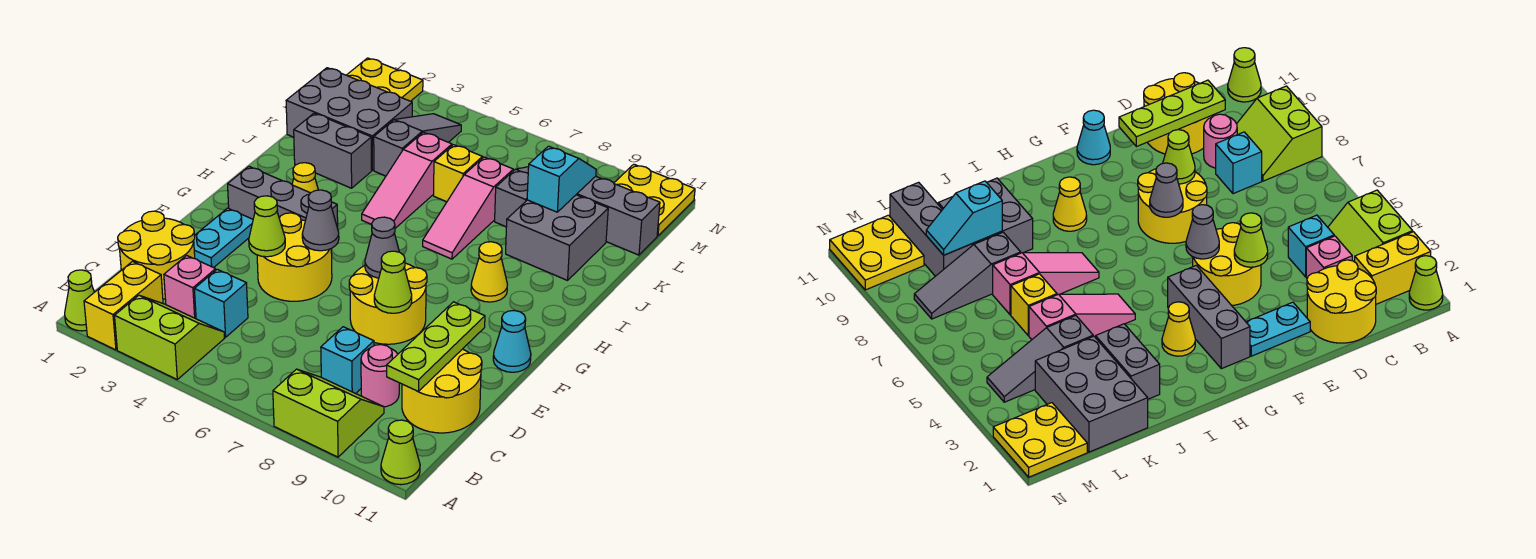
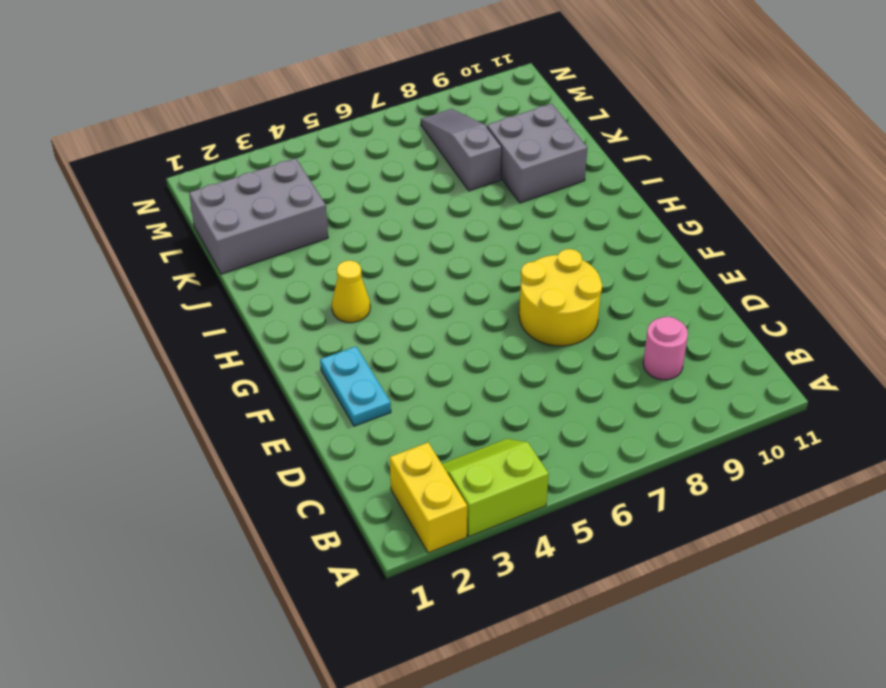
none -> lime cone A1 level 1
none -> lime slope A8:B9 level 1 top A
none -> lime cone A11 level 1
none -> yellow round brick C1:D2 level 1

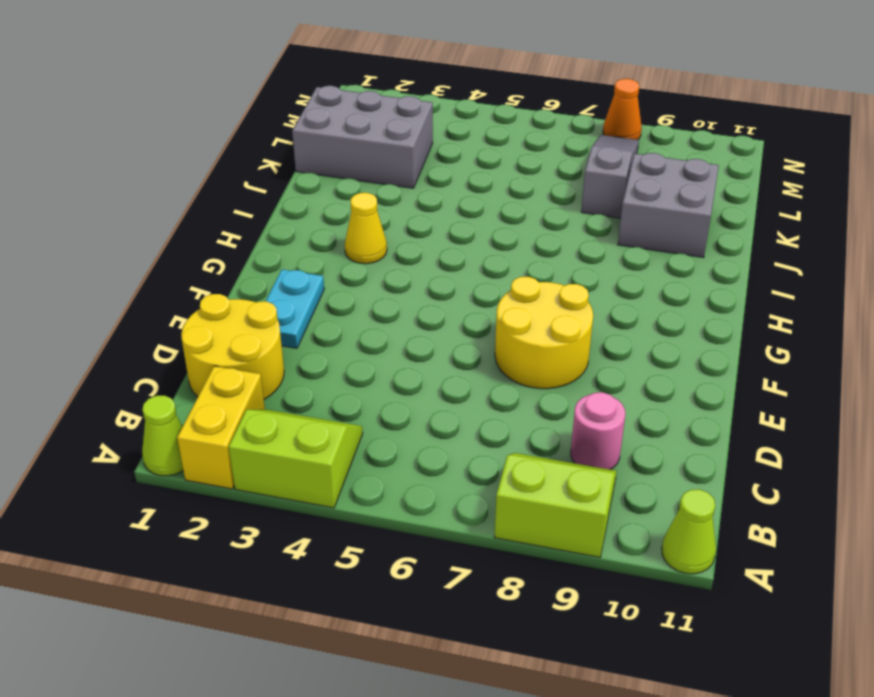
orange cone N8 level 1 -> none
none -> pink brick C3 level 1
none -> cyan brick C4 level 1
none -> cyan brick C8 level 1
none -> yellow round brick C10:D11 level 1

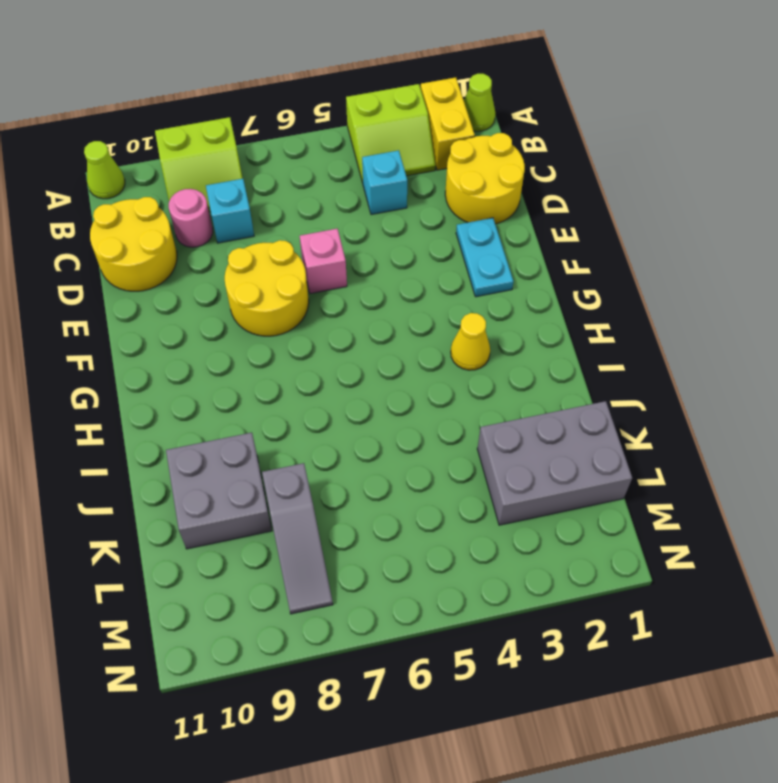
pink brick E6 level 1 -> pink brick C3 level 1
none -> yellow round brick E4:F5 level 1
none -> cyan cone F11 level 1
none -> grey brick G2:G4 level 1
none -> yellow cone H9 level 1

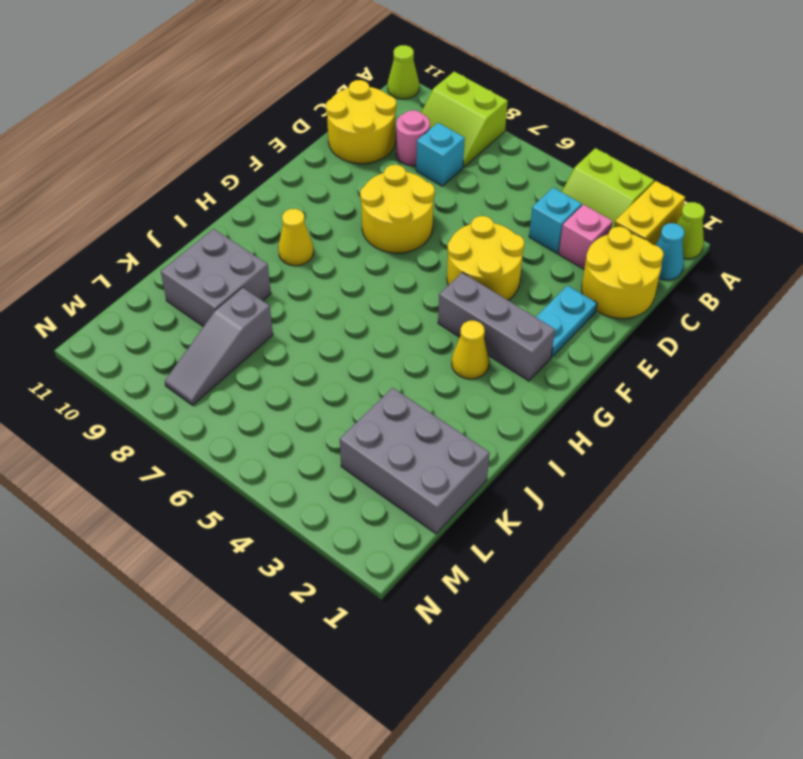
cyan cone B1 level 1 -> cyan cone F11 level 1
none -> pink slope I5:K5 level 1 top K
none -> pink slope I7:K7 level 1 top K
none -> grey brick J2:J3 level 1
none -> grey slope K4:M4 level 1 top K

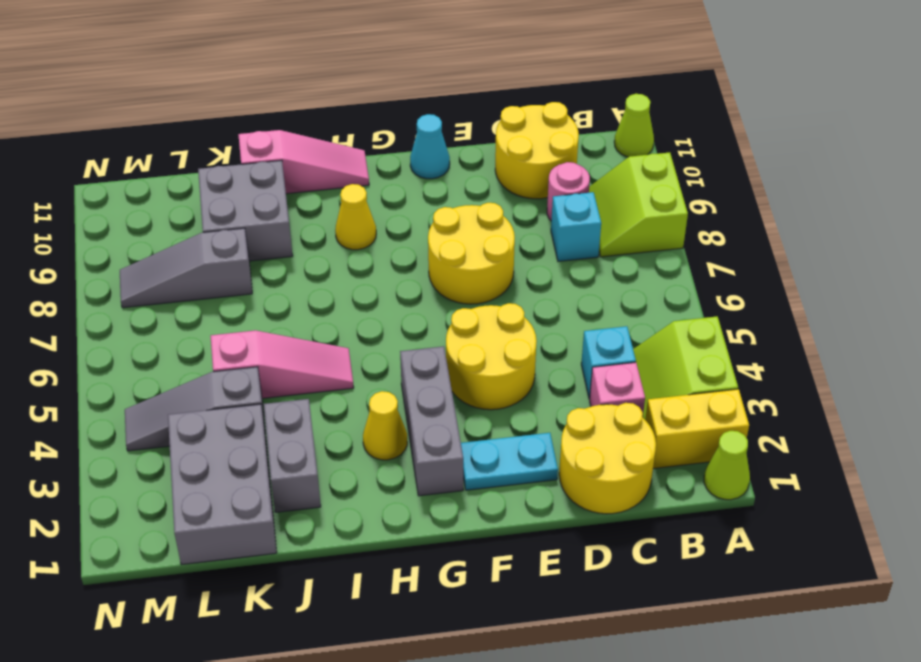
pink slope H11:J11 level 1 top J -> pink slope I7:K7 level 1 top K
none -> yellow brick K6 level 1
none -> grey brick L9:L11 level 1
none -> yellow plate M1:N2 level 1
none -> yellow plate M10:N11 level 1

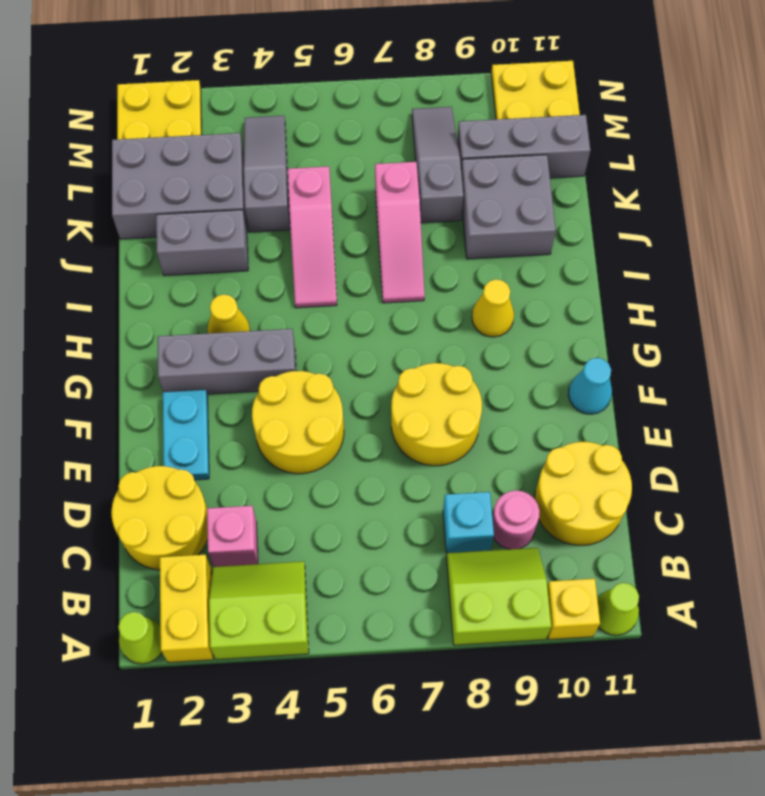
yellow brick A10 level 1 -> yellow brick K6 level 1
none -> cyan brick C4 level 1
none -> lime plate C10:E10 level 2
none -> lime cone E4 level 2
none -> lime cone E8 level 2

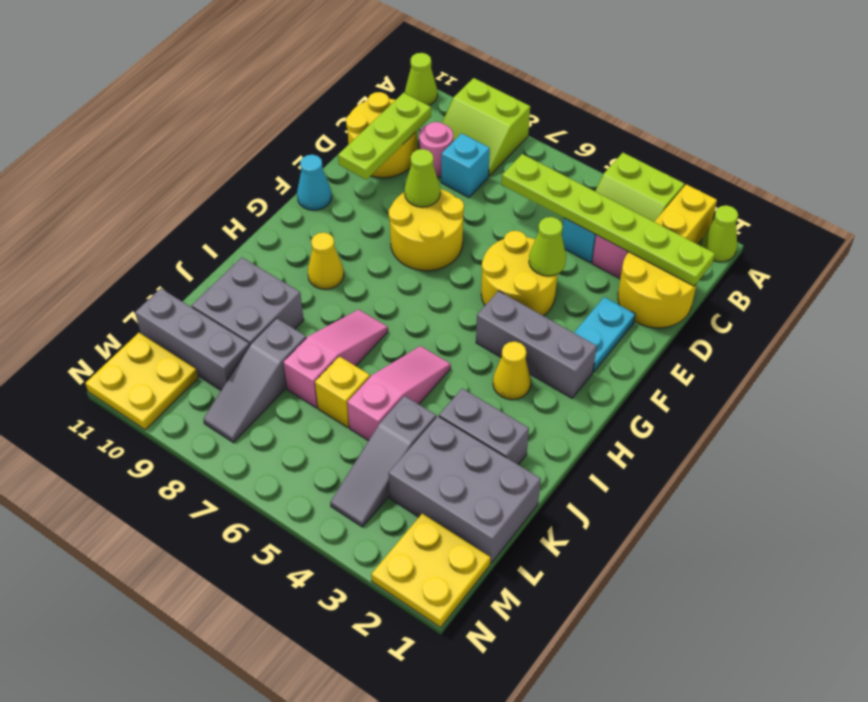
lime plate C1:C6 level 2 -> none
none -> grey cone F5 level 2
none -> grey cone F7 level 2
none -> cyan slope K9:L9 level 2 top K

